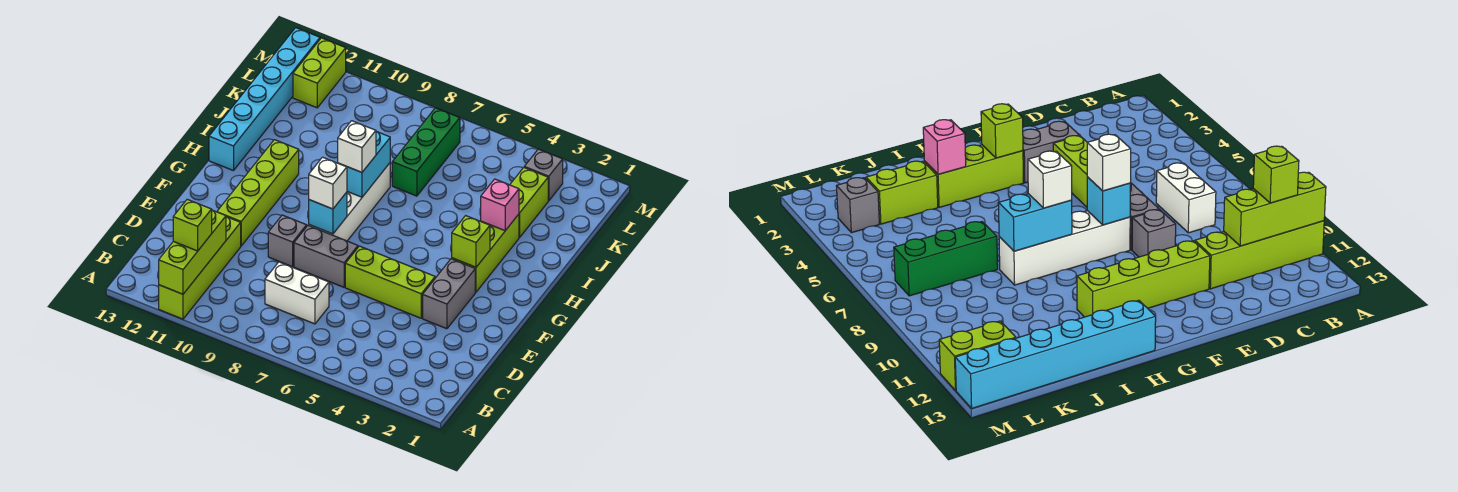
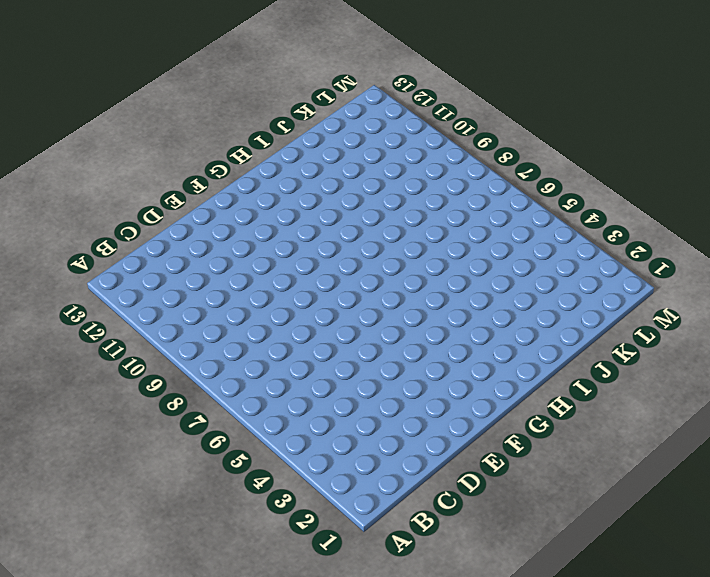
none -> lime brick A11:D11 level 1
none -> white brick C7:C8 level 1
none -> grey brick E3:F3 level 1

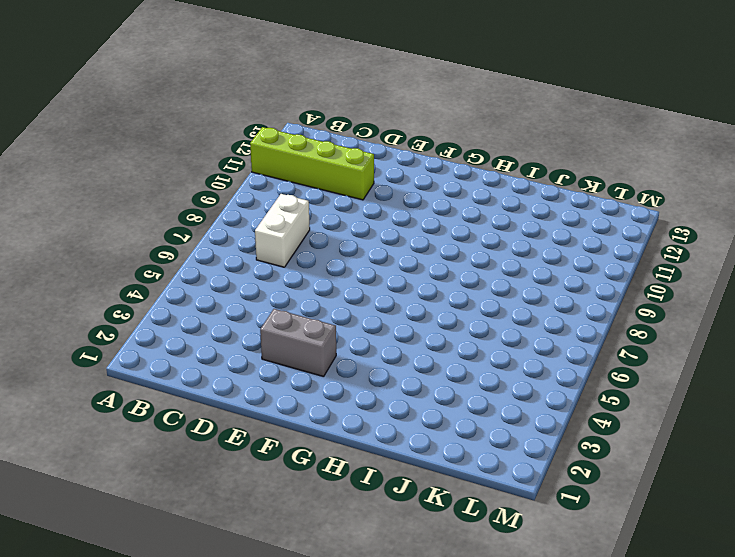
none -> lime brick E4:E6 level 1
none -> grey brick E7:E8 level 1
none -> grey brick E9 level 1

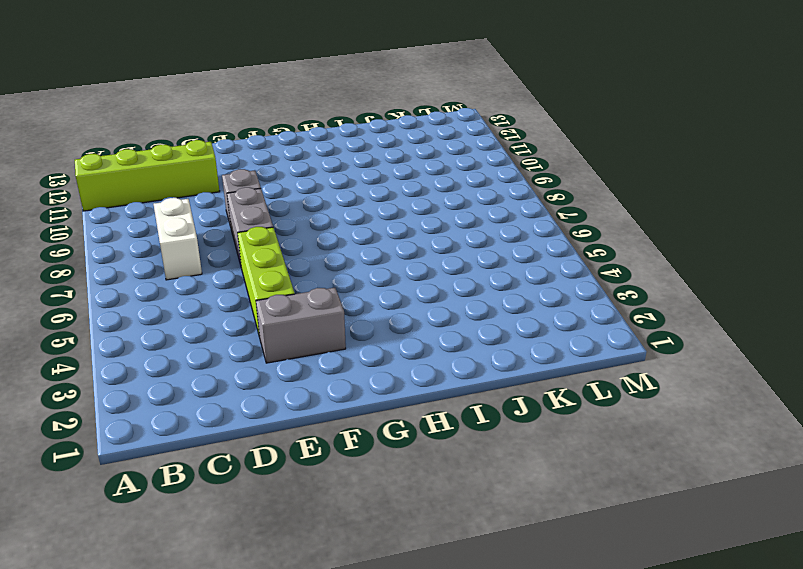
none -> lime brick E11:H11 level 1
none -> white brick F8:I8 level 1
none -> lime brick G3:I3 level 1

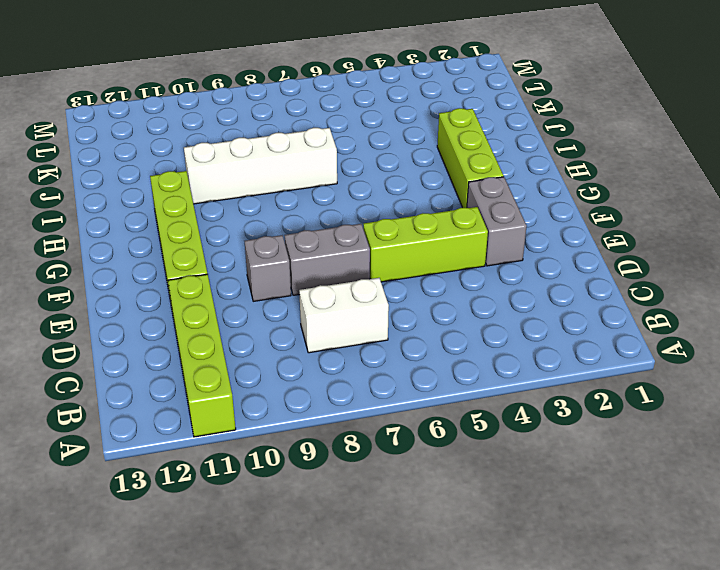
white brick I7:I10 level 1 -> white brick F8:I8 level 1
none -> cyan brick H13:M13 level 1
none -> lime brick J3:K3 level 1
none -> green brick J7:L7 level 1

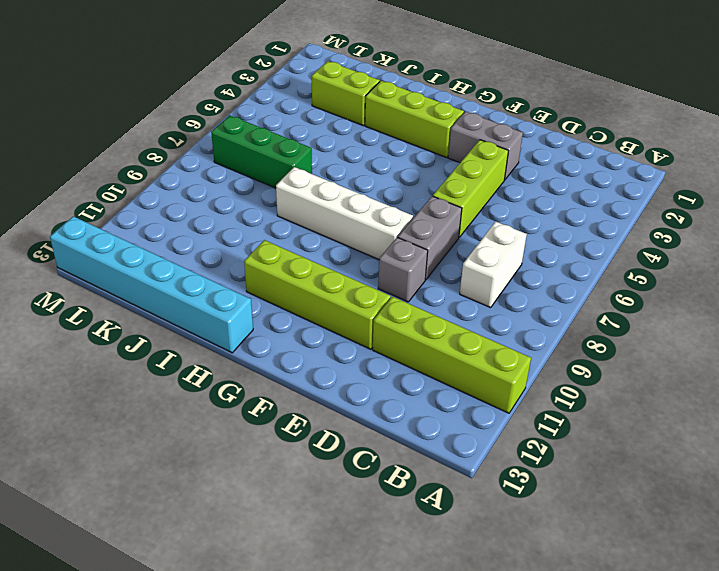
none -> grey brick L3 level 1
none -> lime brick L12:M12 level 1
none -> lime brick A11:C11 level 2

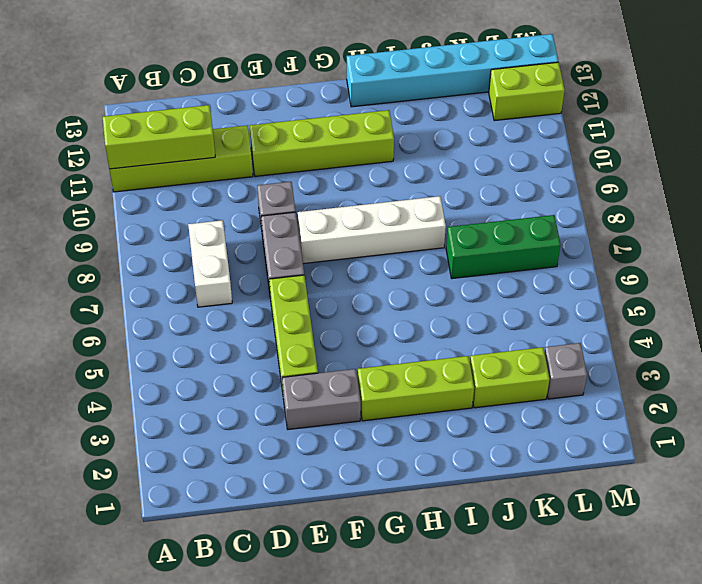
none -> cyan brick F8 level 2
none -> lime brick G3 level 2
none -> cyan brick H8:I8 level 2

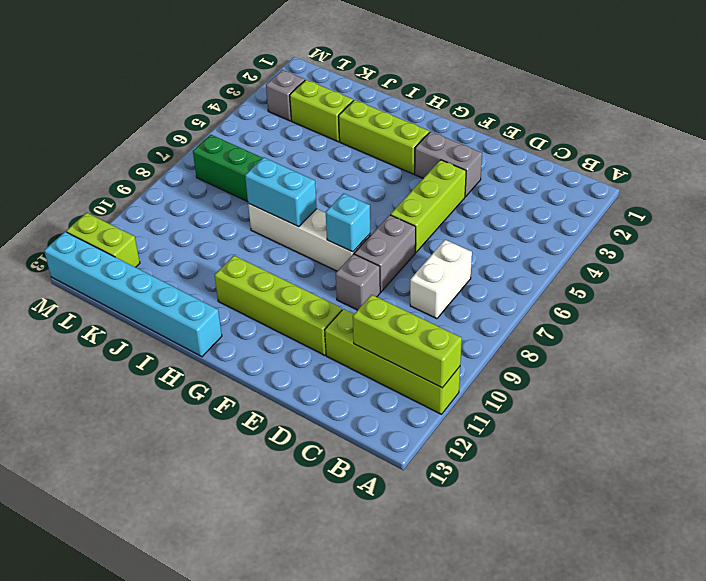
none -> lime brick G3 level 2
none -> pink brick I3 level 2
none -> lime brick B11 level 3

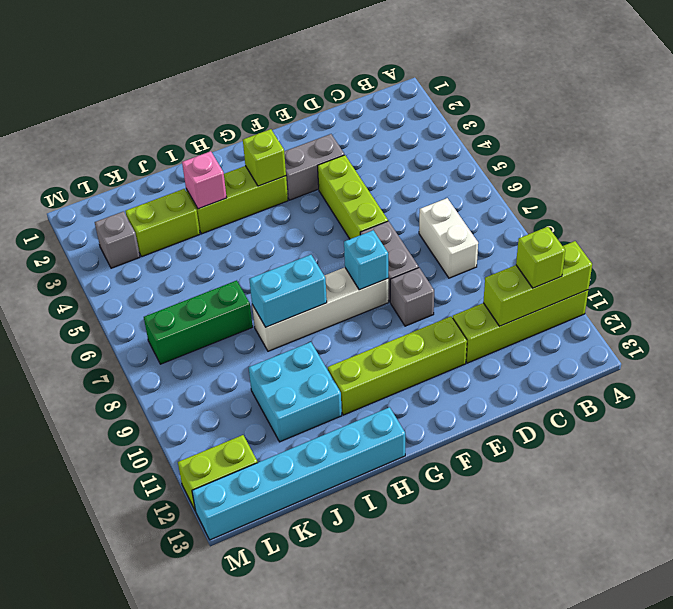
cyan brick I10:J11 level 1 -> none
none -> white brick F8 level 3
none -> white brick H8 level 3

